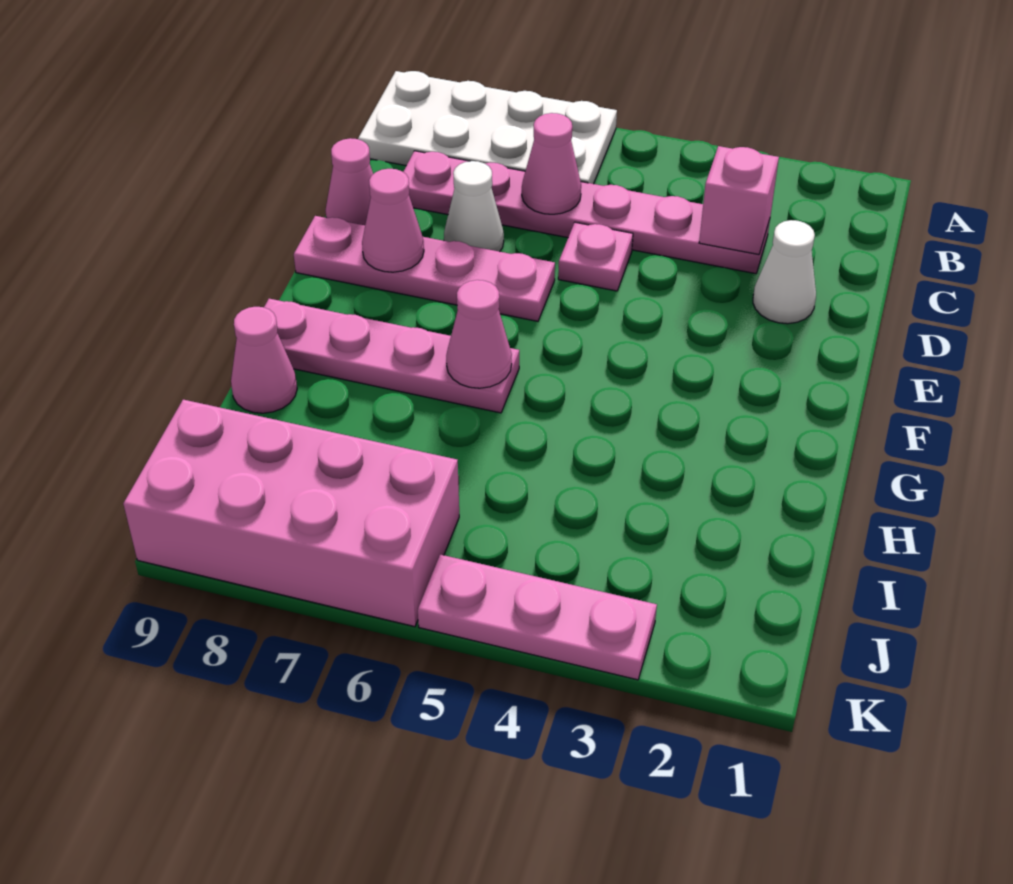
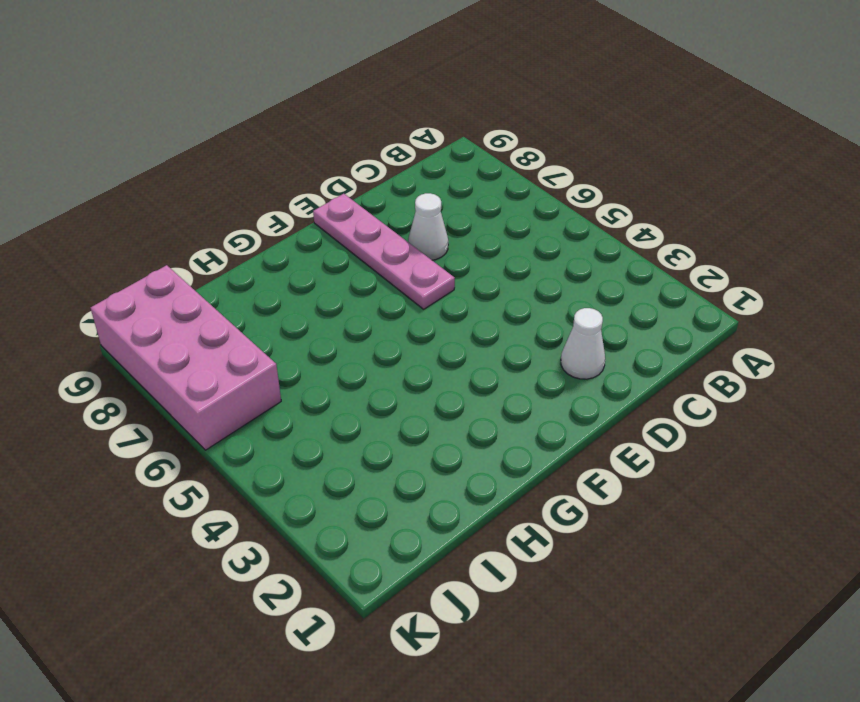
none -> white plate A6:B9 level 1
none -> pink plate C3:C8 level 1
none -> pink plate D5 level 1

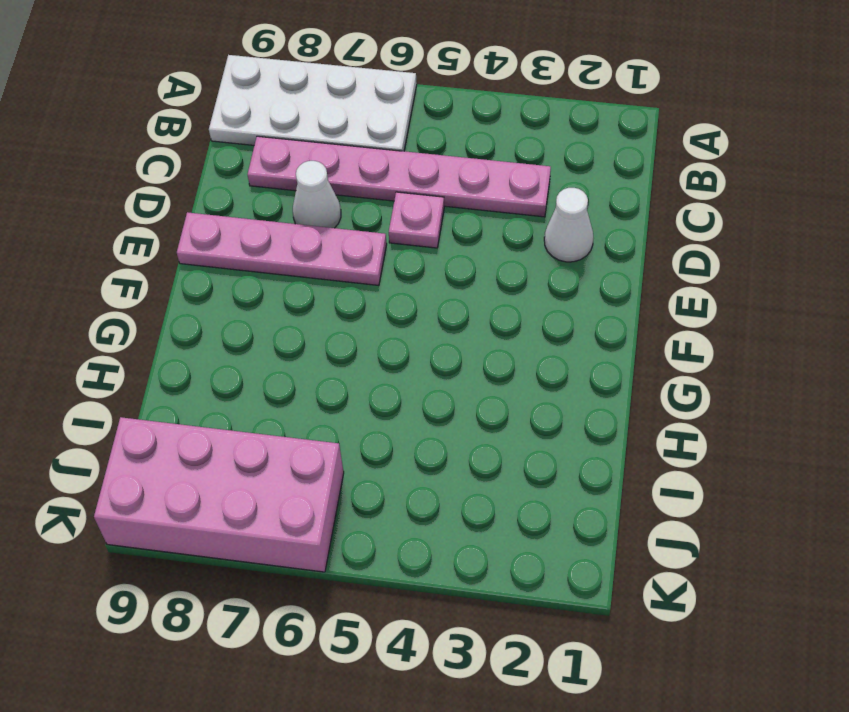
none -> pink cone D9 level 1
none -> pink plate G6:G9 level 1
none -> pink cone H9 level 1

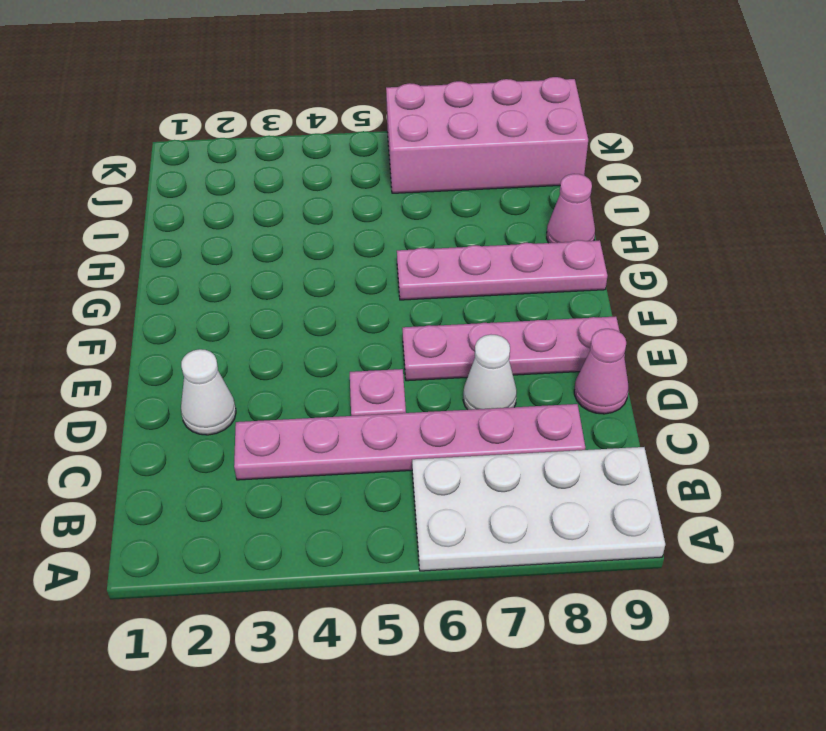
none -> pink plate K3:K5 level 1
none -> pink brick C3 level 2
none -> pink cone C6 level 2

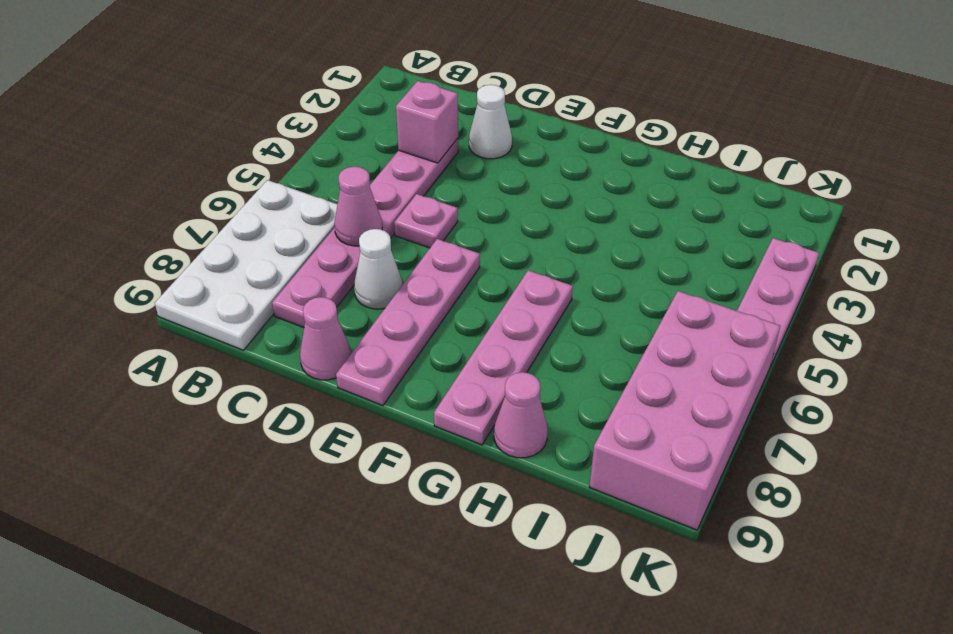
none -> pink cone E8 level 2
none -> pink cone G6 level 2

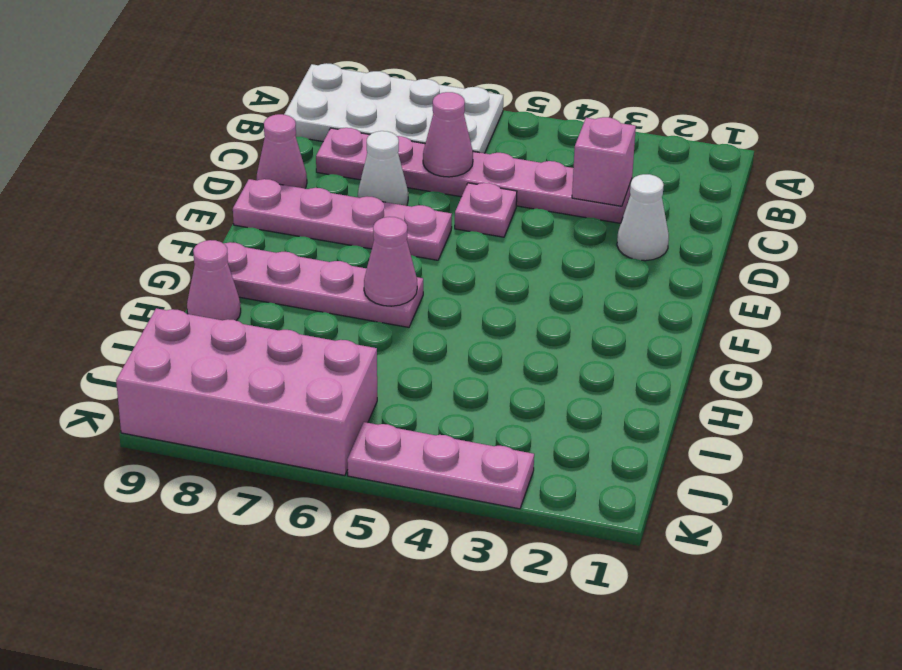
none -> pink cone E8 level 2

